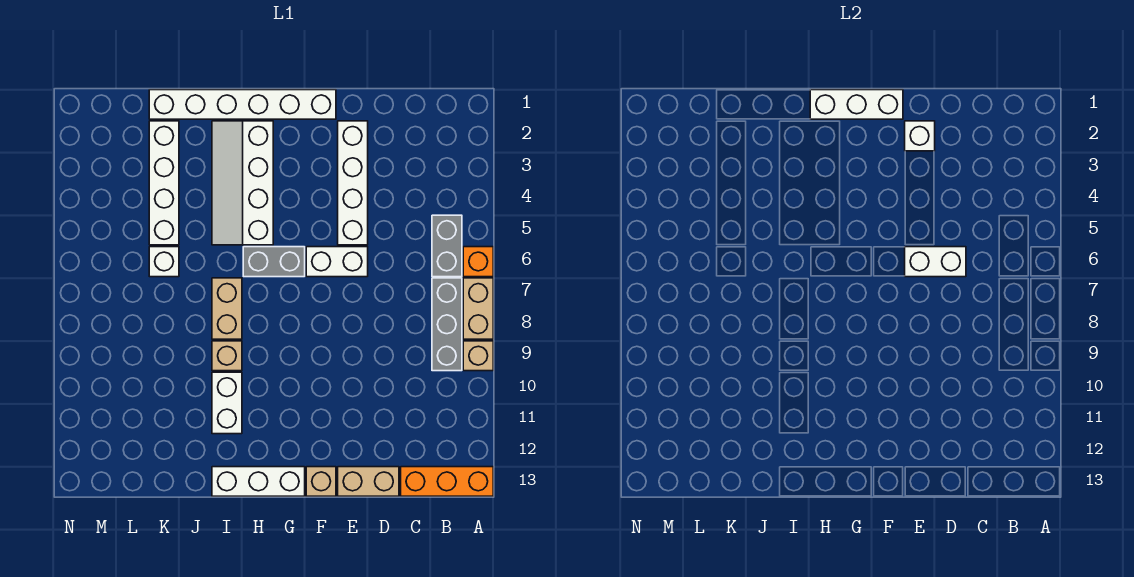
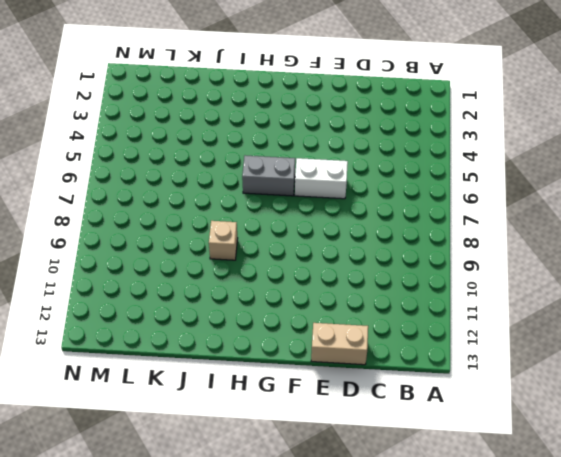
none -> orange brick A6 level 1
none -> tan brick A7:A8 level 1
none -> tan brick A9 level 1

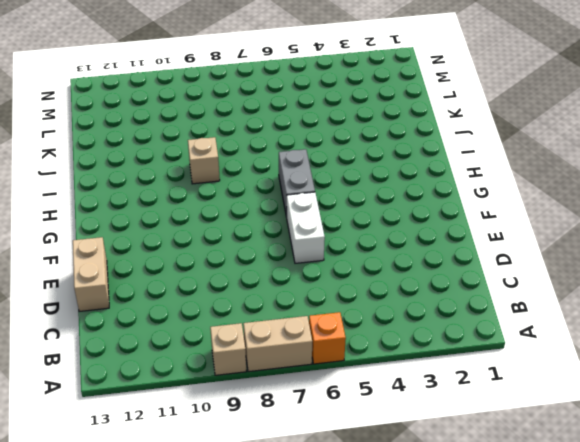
none -> orange brick A13:C13 level 1
none -> grey brick B5:B6 level 1
none -> grey brick B7:B9 level 1

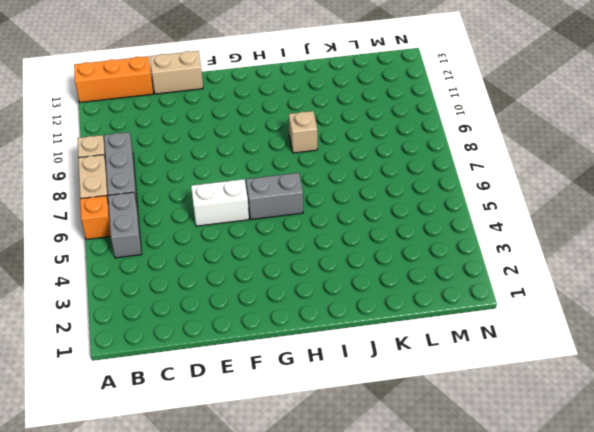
none -> white brick E2:E5 level 1
none -> white brick F1:K1 level 1
none -> tan brick F13 level 1

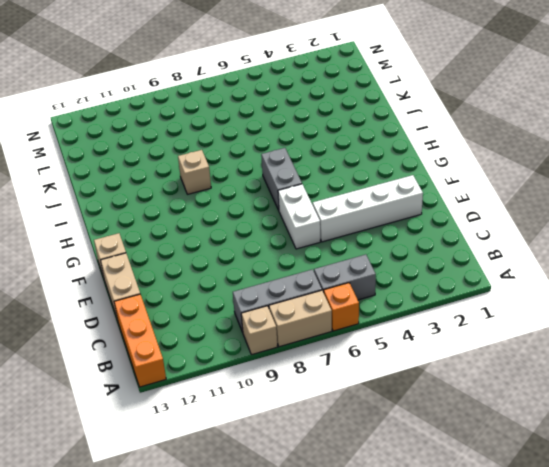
none -> white brick F1:K1 level 1
none -> white brick G13:I13 level 1
none -> white slope H2:I5 level 1 top H

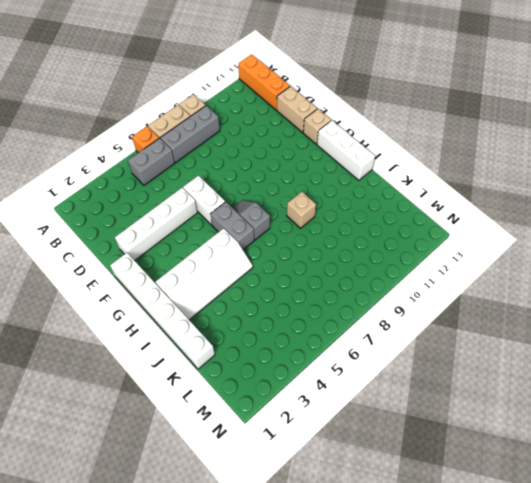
grey slope G7:H7 level 1 top H -> none
none -> tan brick I7:I8 level 1
none -> white brick I10:I11 level 1
none -> white brick K2:K5 level 1

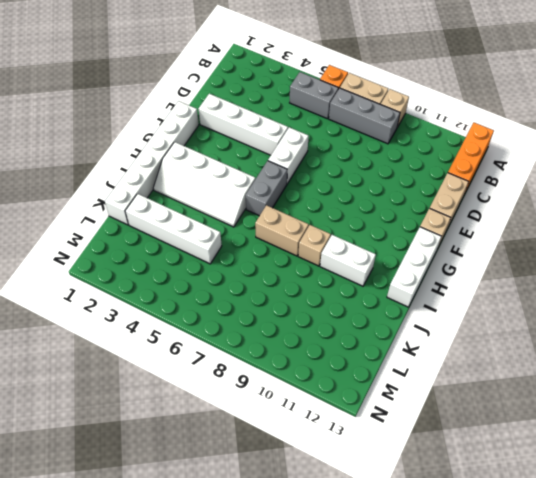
none -> white brick K6 level 1
none -> white brick D6:E6 level 2
none -> white brick E2 level 2

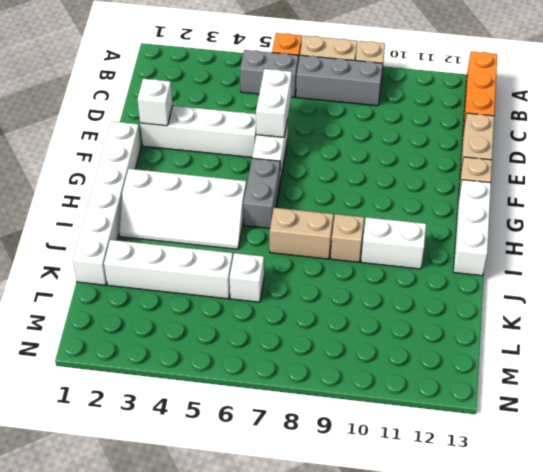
none -> white brick F1:H1 level 2

